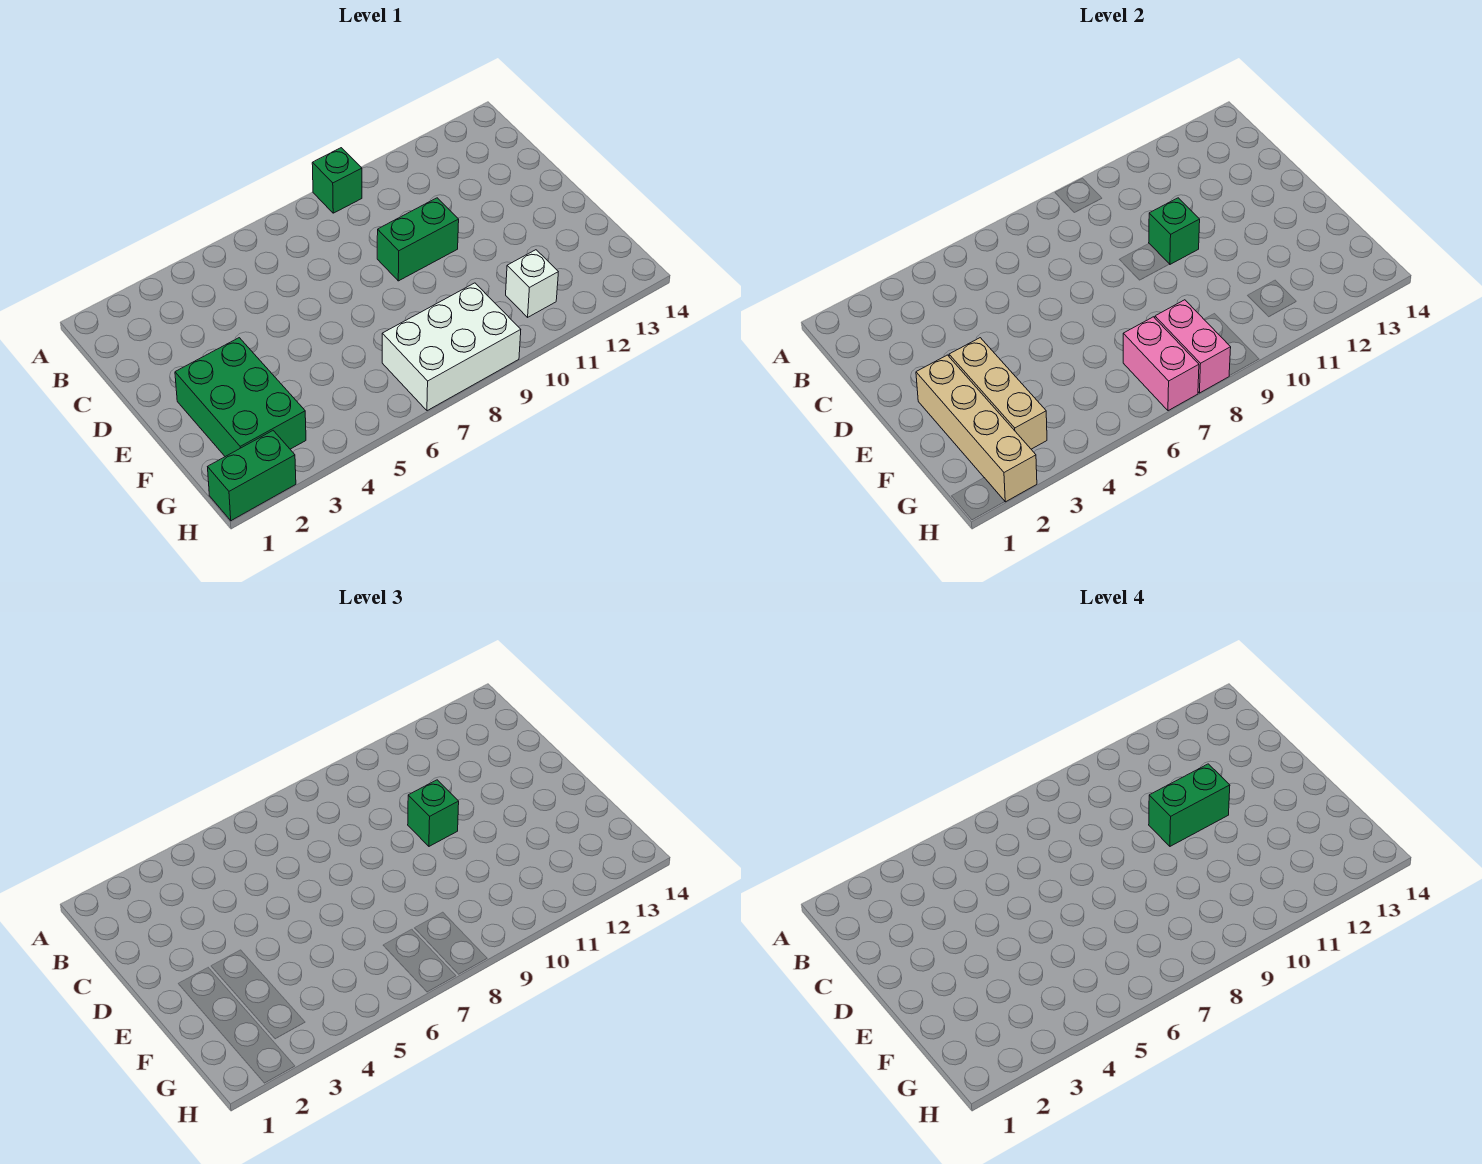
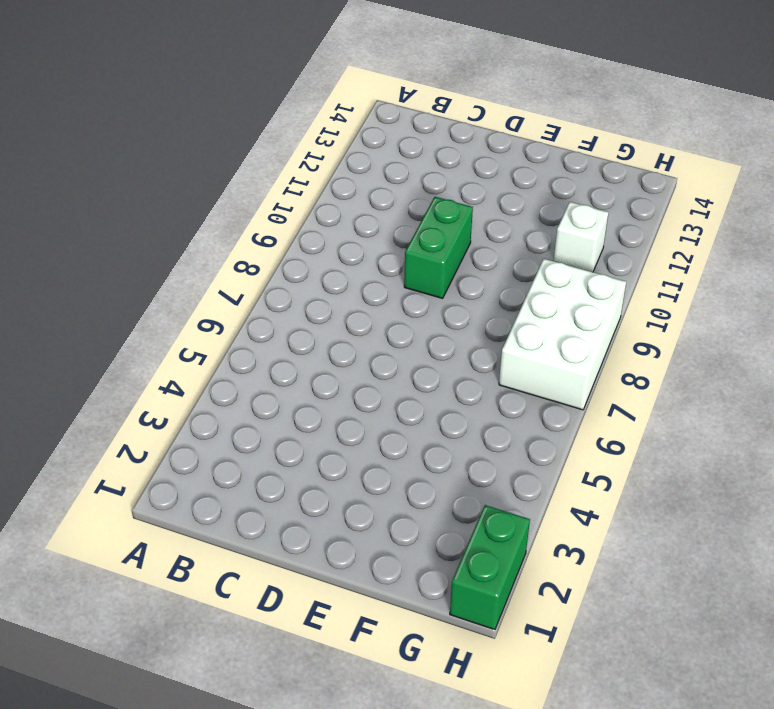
none -> green brick A9 level 1
none -> green brick E2:G3 level 1
none -> green brick D10 level 2

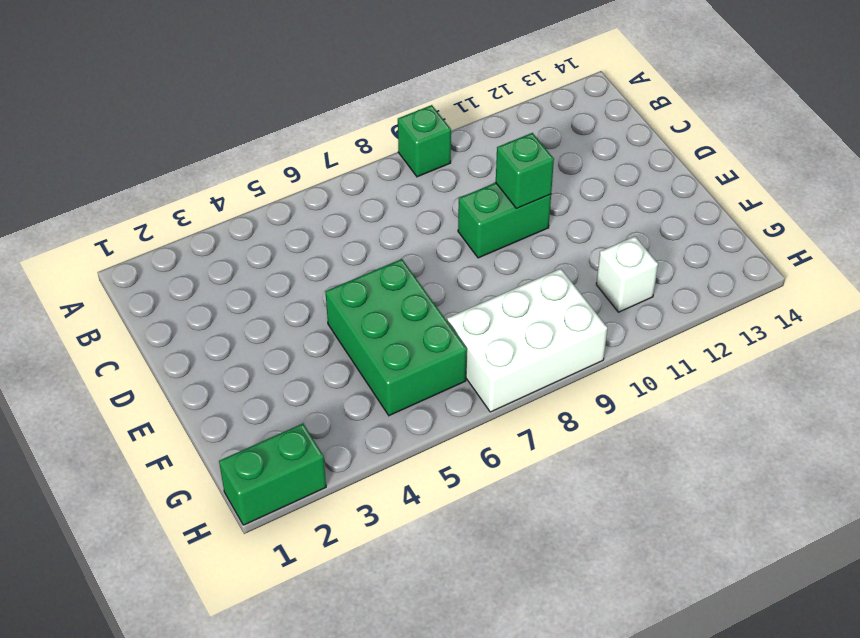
green brick E5:G6 level 1 -> green brick E2:G3 level 1
none -> tan brick E2:H2 level 2
none -> tan brick E3:G3 level 2
none -> pink brick G7:H7 level 2

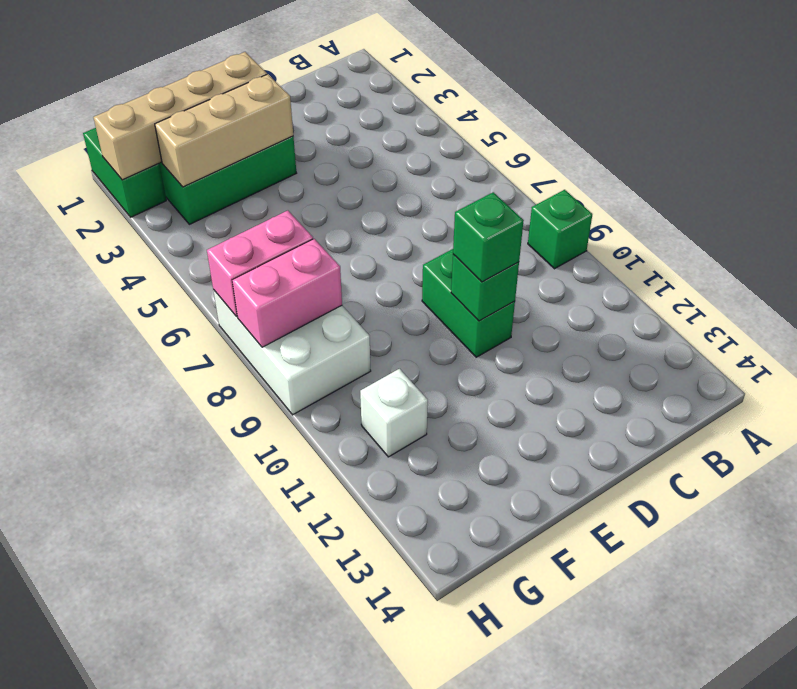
none -> green brick D10:D11 level 4

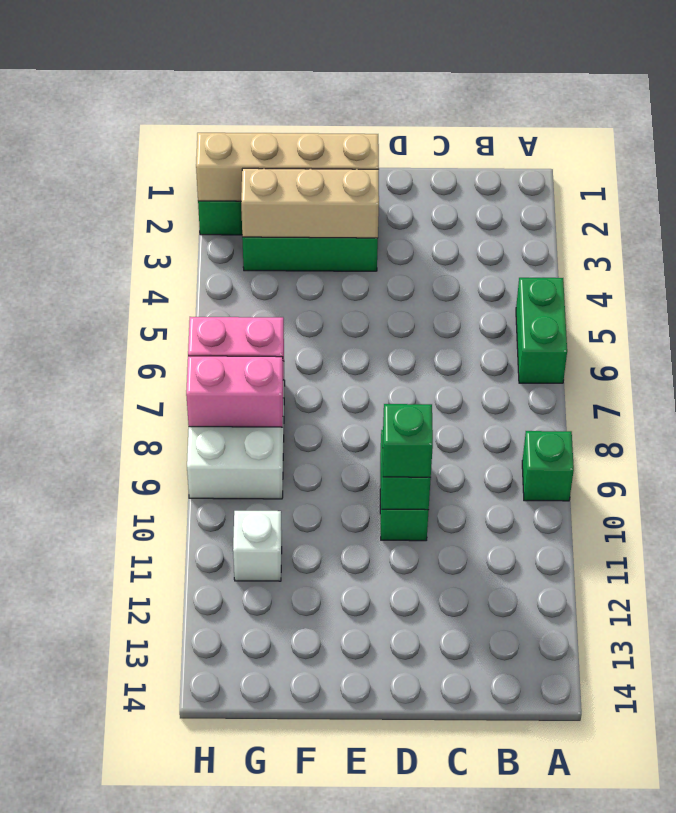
green brick A5:A6 level 1 -> green brick D10:D11 level 4

